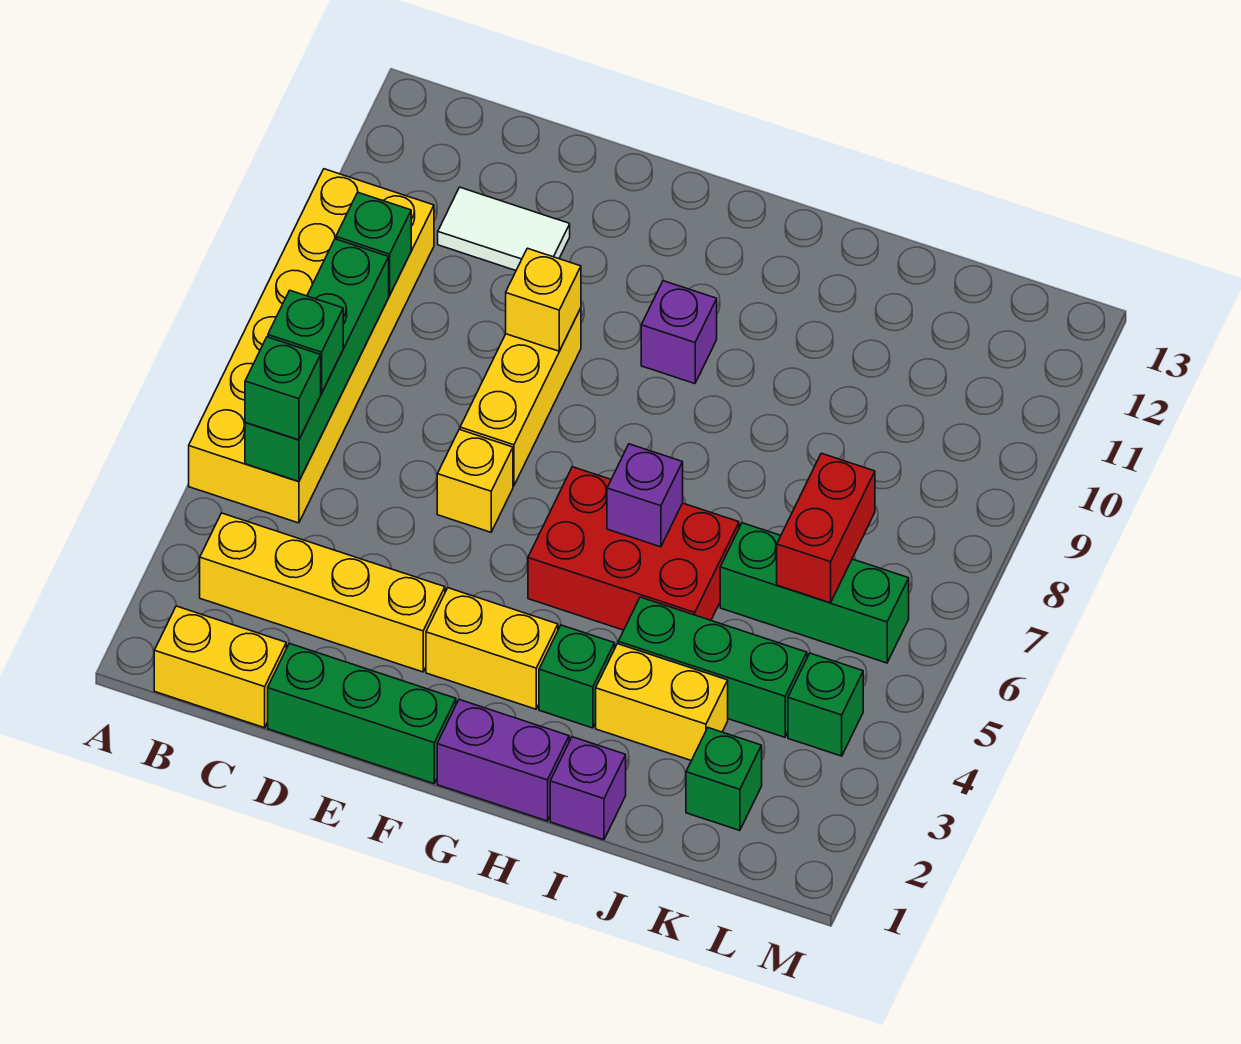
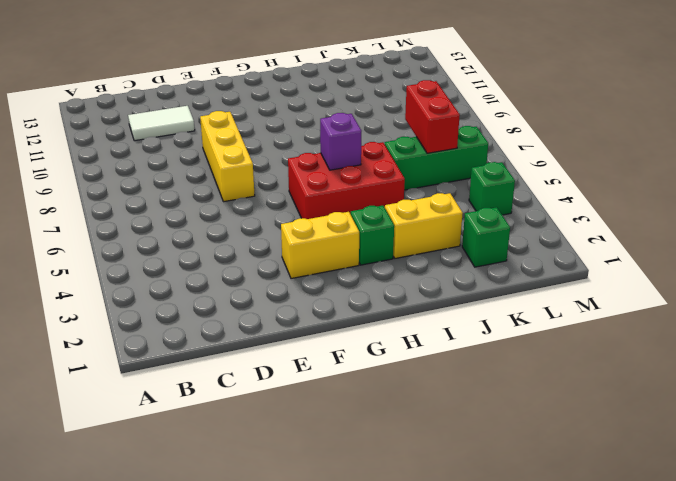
none -> yellow brick A5:B10 level 1
none -> yellow brick B1:C1 level 1
none -> yellow brick B3:E3 level 1

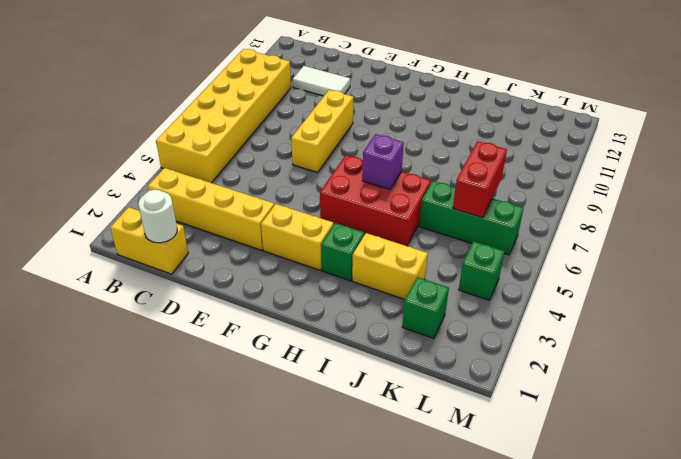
white round brick C1 level 2 -> none
none -> green brick D1:F1 level 1
none -> yellow brick E6 level 1
none -> purple brick G1:H1 level 1

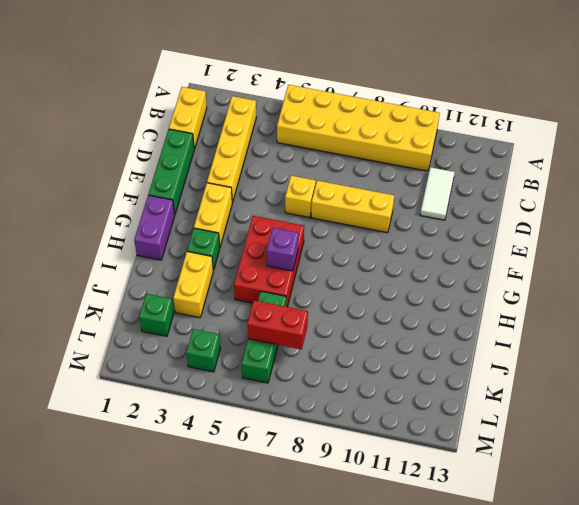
none -> purple brick G10 level 1
none -> purple brick I1 level 1
none -> green brick I4:K4 level 1

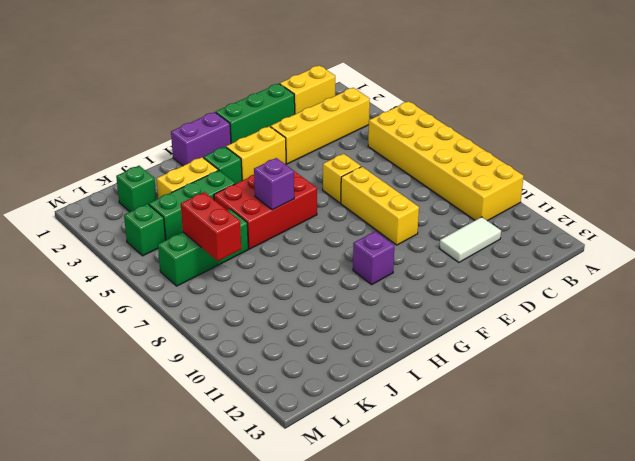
none -> purple brick I1 level 1
none -> green brick B5:B8 level 2
none -> green brick B9 level 2

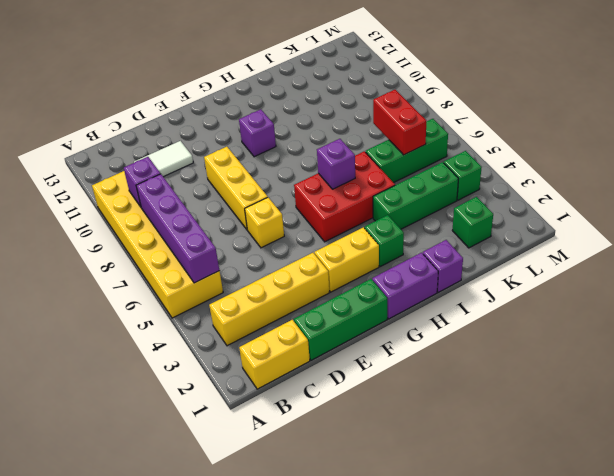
purple brick B5:B8 level 2 -> green brick B5:B8 level 2
purple brick B9 level 2 -> green brick B9 level 2
none -> yellow brick I3:J3 level 1
none -> yellow brick E9 level 2
none -> green brick B5 level 3

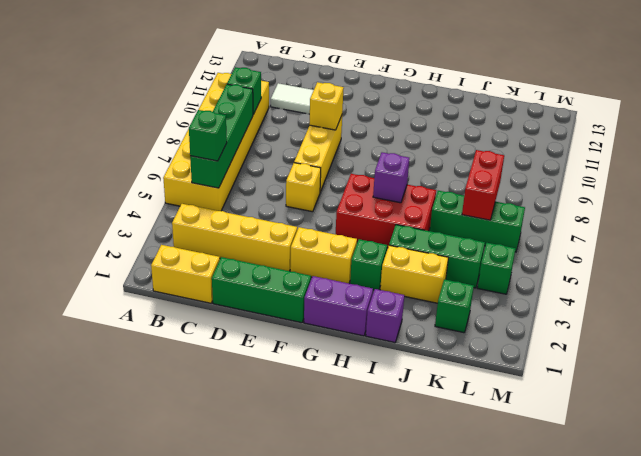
none -> purple brick G10 level 1
none -> green brick B6 level 3

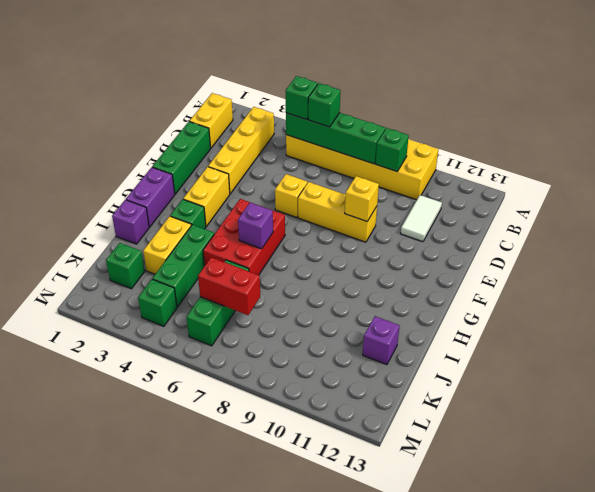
purple brick J12 level 1 -> purple brick G10 level 1

